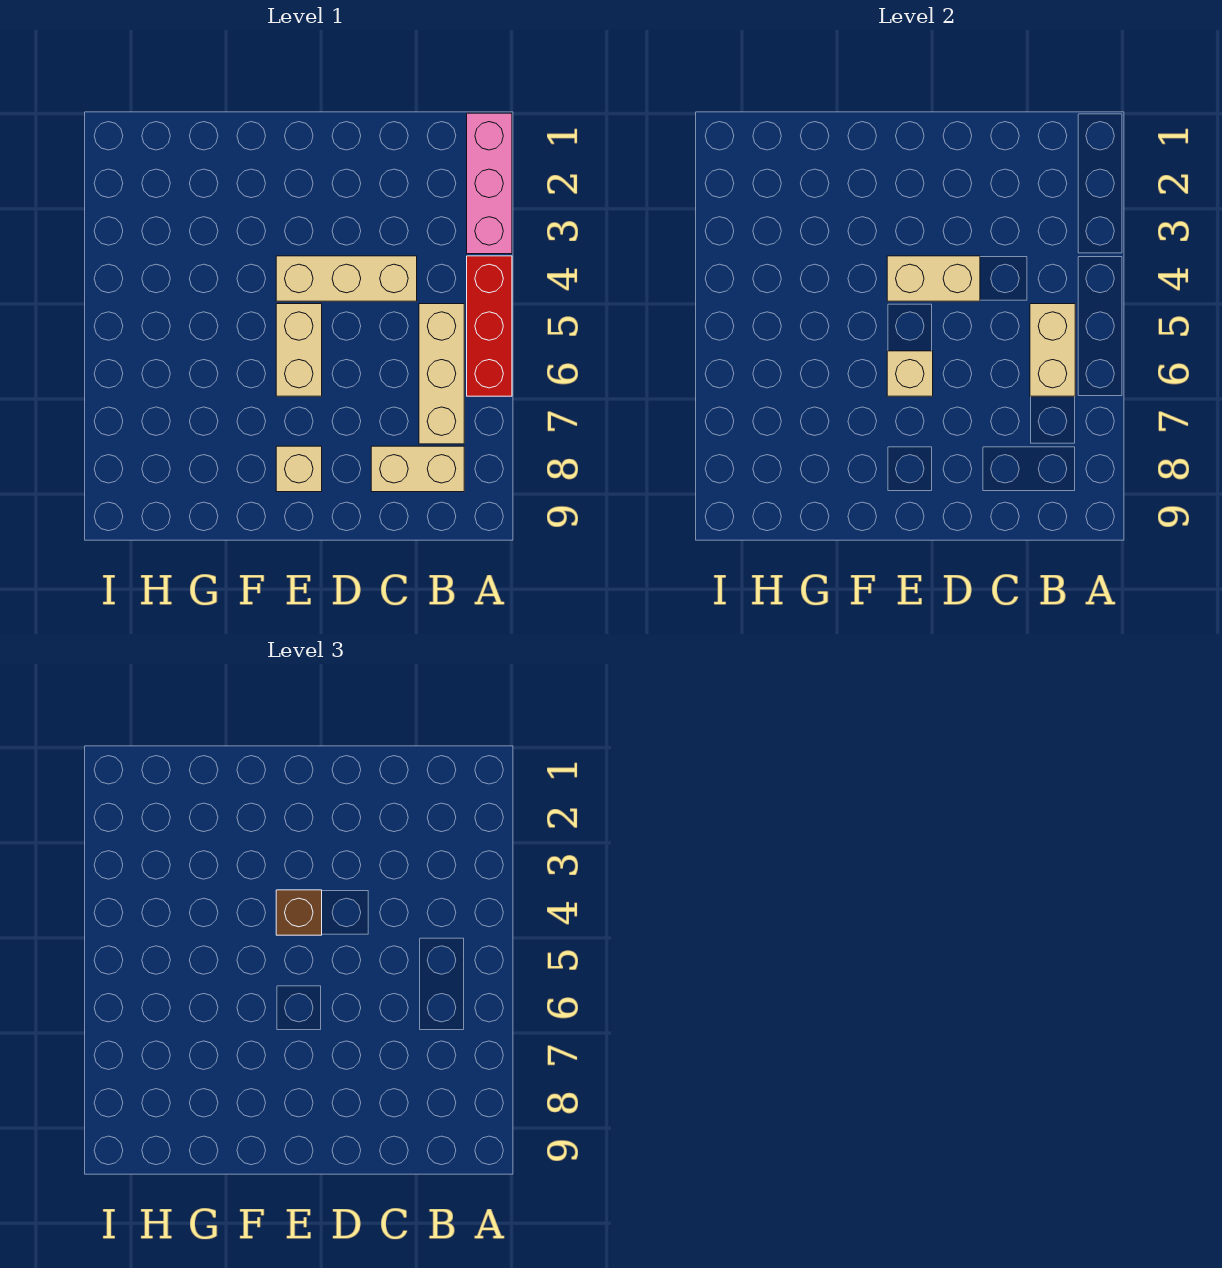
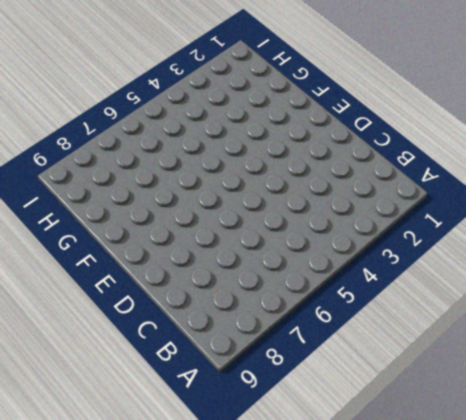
none -> pink brick A1:A3 level 1
none -> red brick A4:A6 level 1

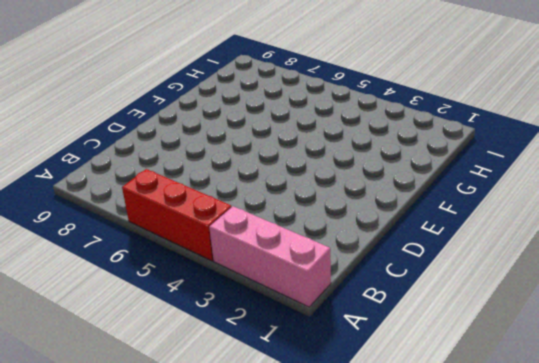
none -> tan brick B5:B7 level 1
none -> tan brick B8:C8 level 1

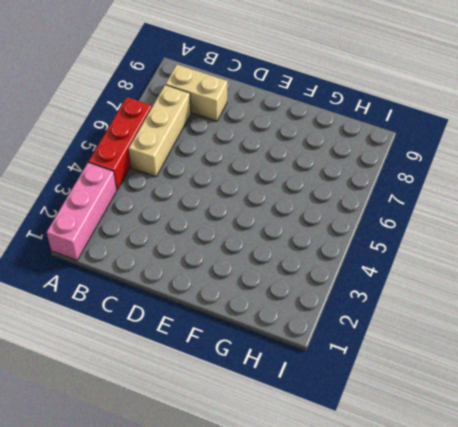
none -> tan brick C4:E4 level 1
none -> tan brick E5:E6 level 1

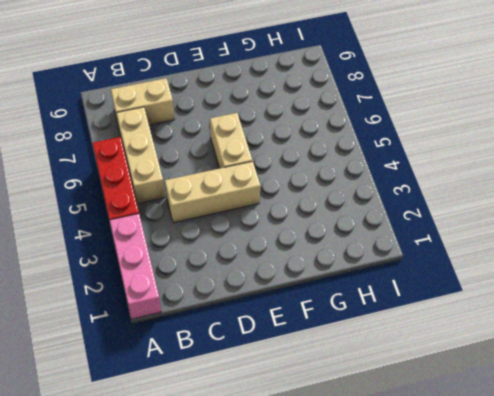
none -> tan brick E8 level 1
none -> tan brick B5:B6 level 2

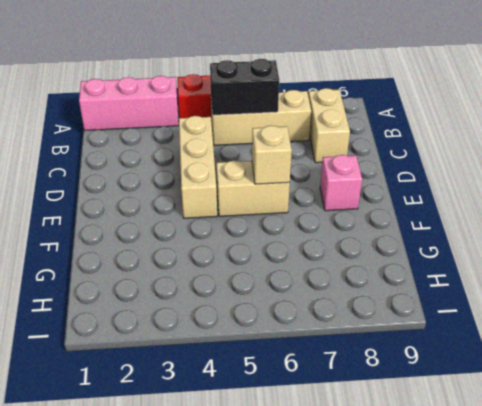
black brick B5:B6 level 2 -> tan brick B5:B6 level 2
pink brick E8 level 1 -> tan brick E8 level 1
none -> tan brick D4:E4 level 2
none -> brown brick E4 level 3

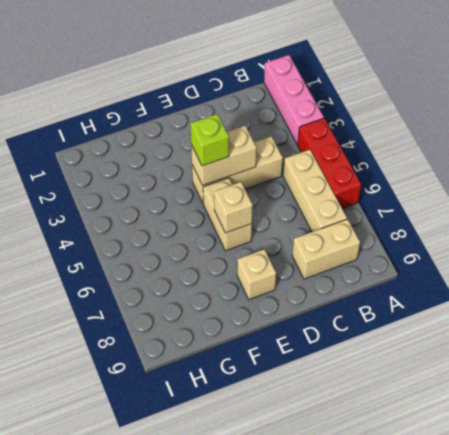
lime brick E4 level 3 -> brown brick E4 level 3
none -> tan brick B5:B6 level 2

